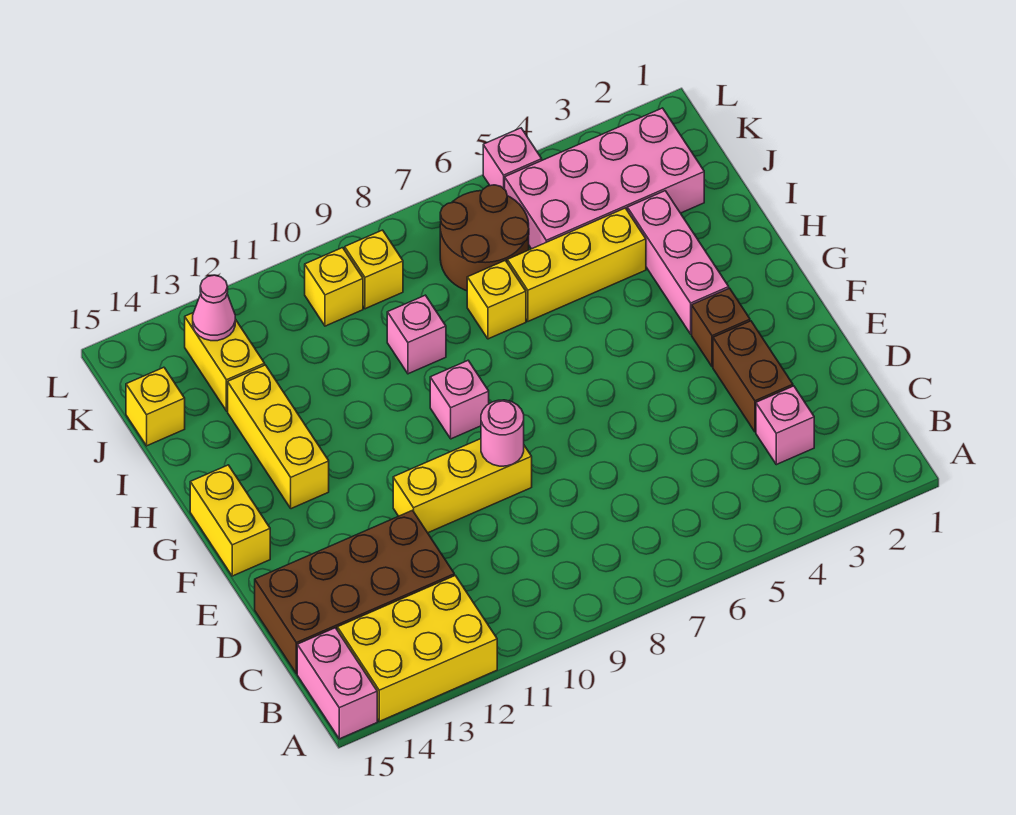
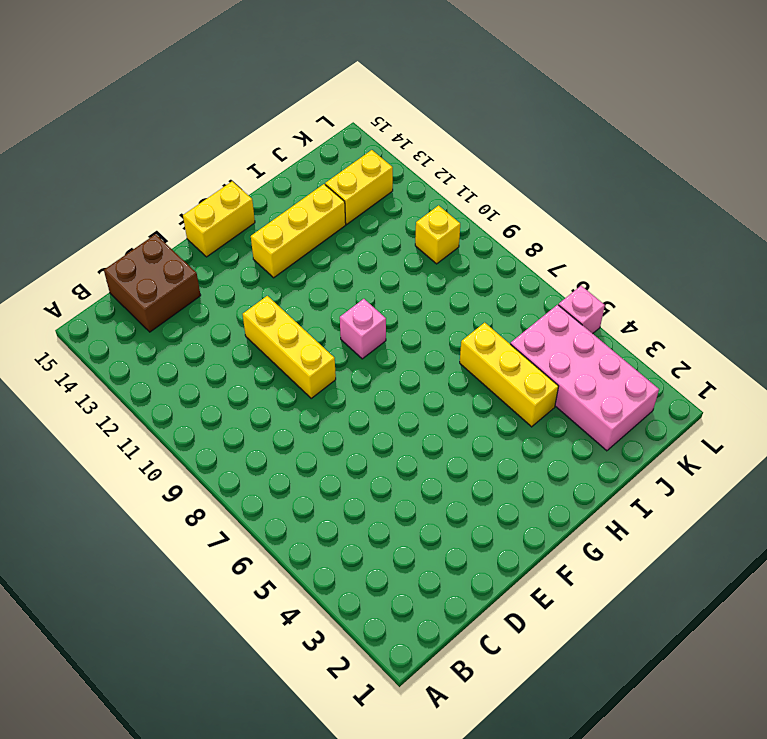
brown brick C14:D15 level 1 -> brown brick C12:D15 level 1
none -> yellow brick A12:B14 level 1
none -> pink brick A15:B15 level 1
none -> pink brick C3 level 1

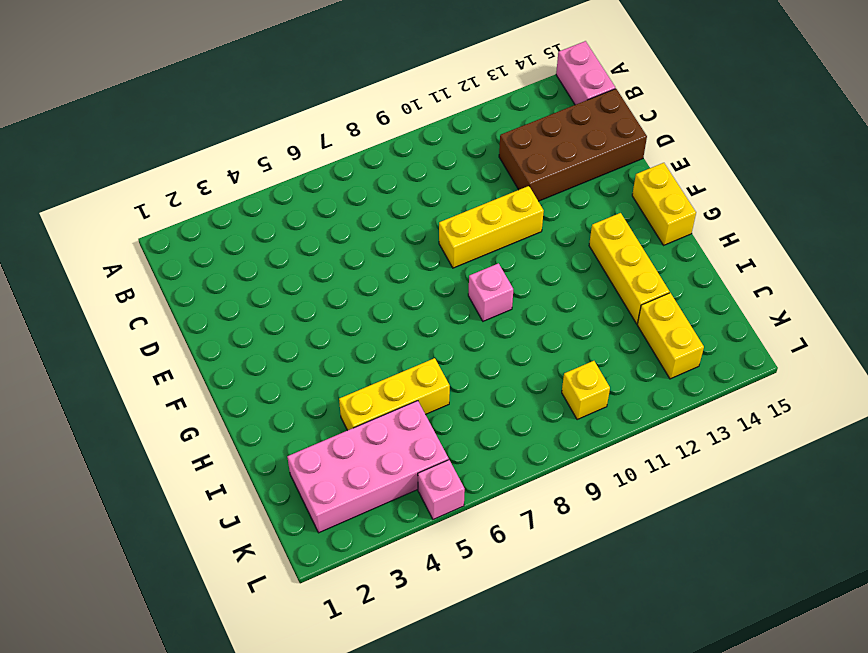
none -> yellow brick A12:B14 level 1
none -> pink brick C3 level 1
none -> brown brick D3:E3 level 1

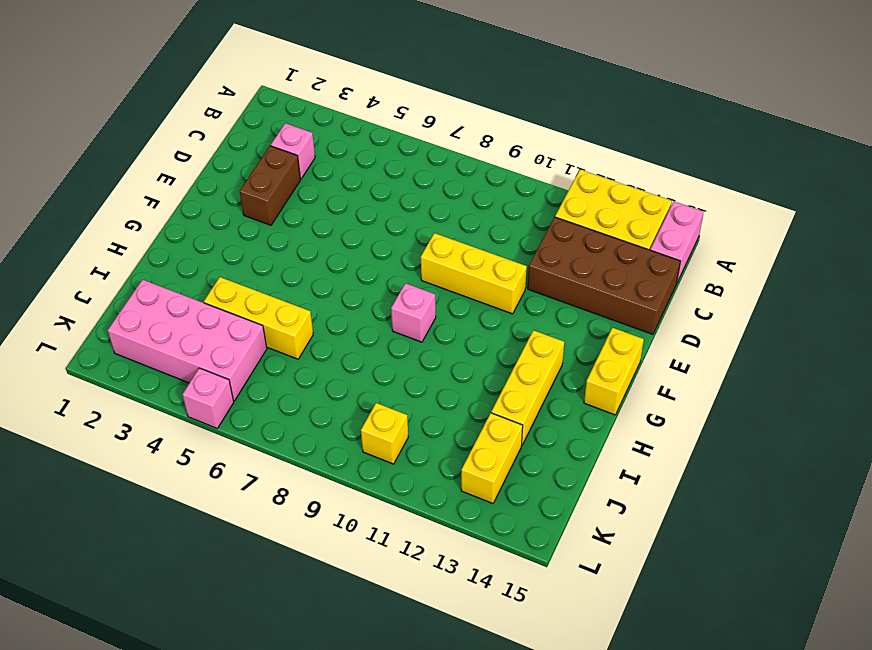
none -> brown brick F3 level 1
none -> pink brick G3:I3 level 1
none -> yellow brick I7 level 1

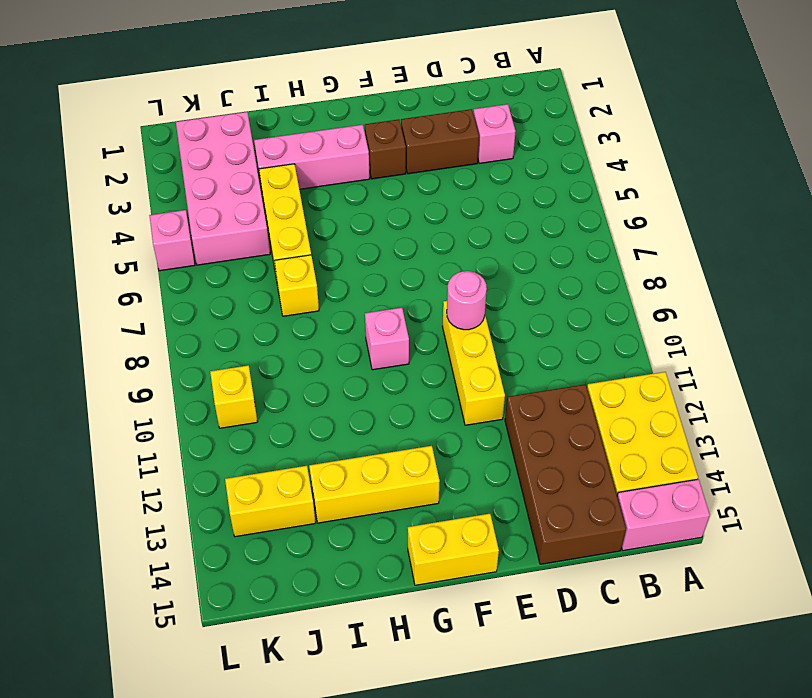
none -> pink brick I9 level 1
none -> brown round brick J6:K7 level 1
none -> yellow brick J15 level 1

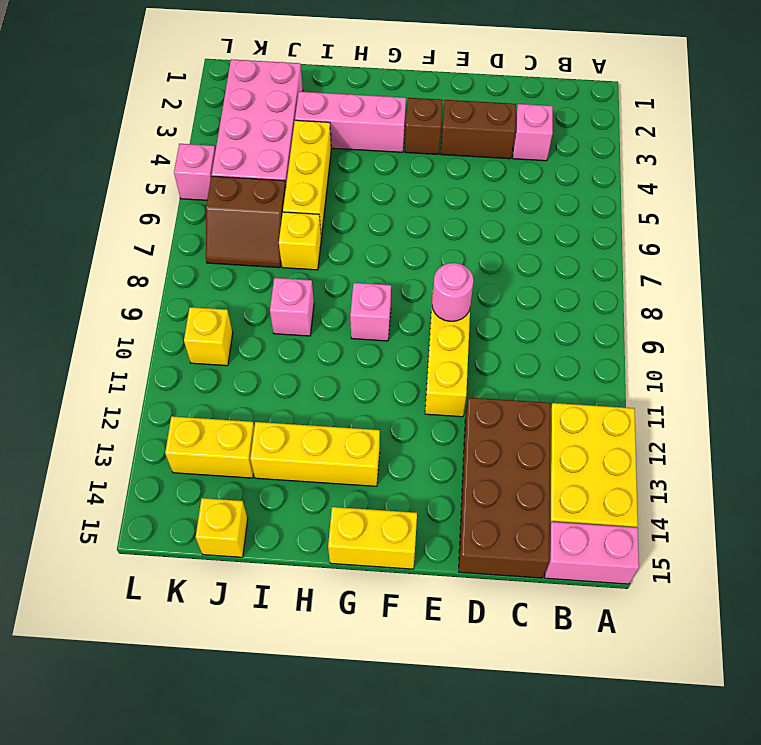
brown slope J6:K7 level 1 top 6 -> brown round brick J6:K7 level 1
none -> yellow brick K9 level 1
none -> pink cone K13 level 2

